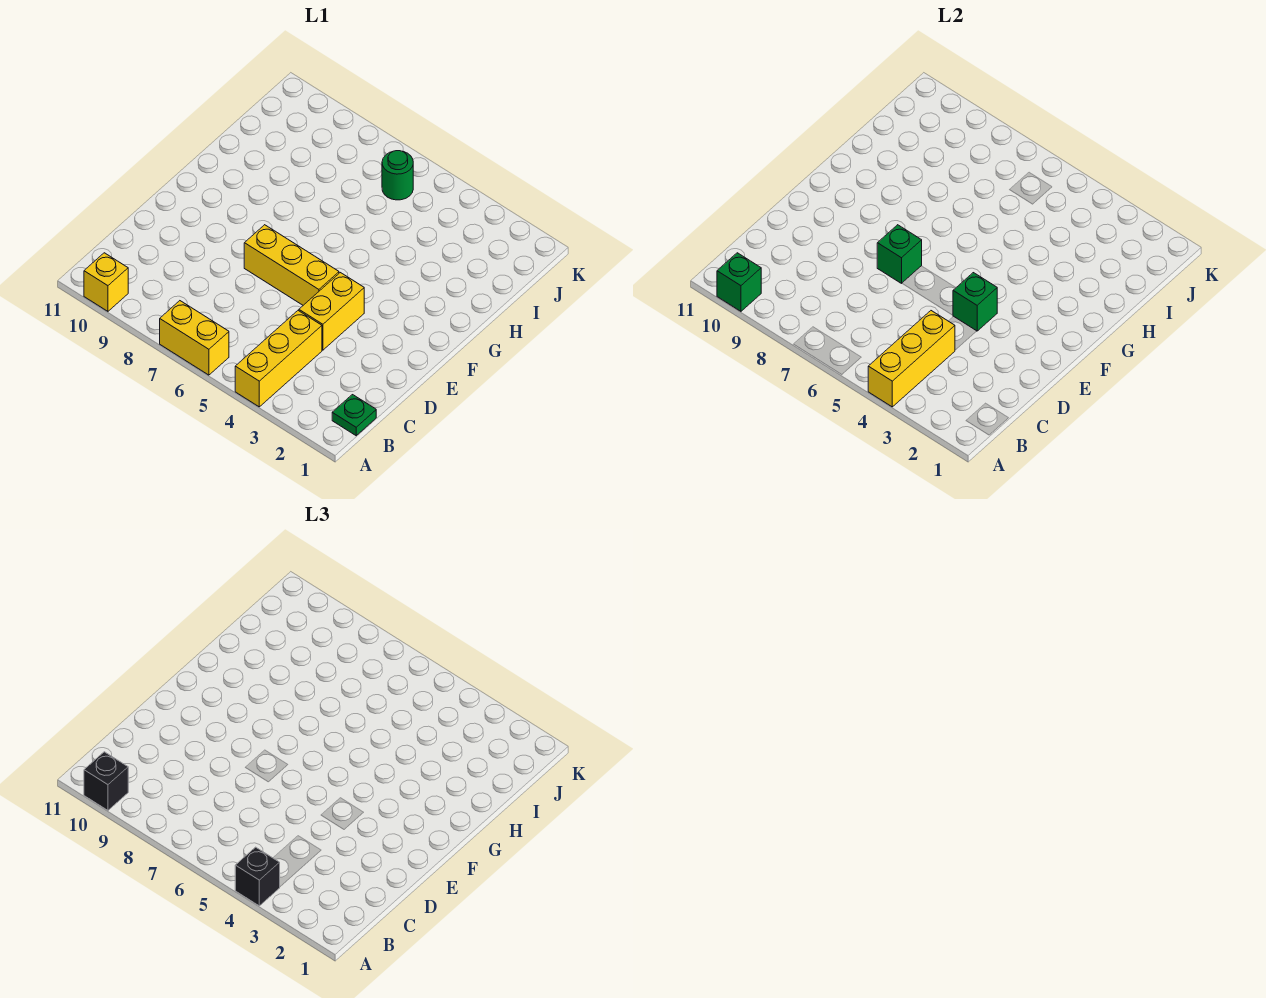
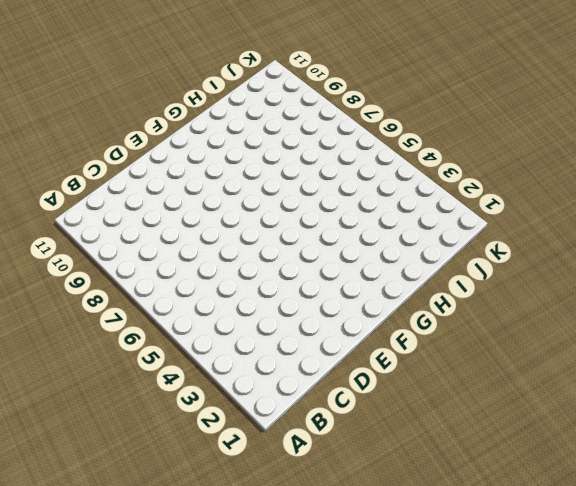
none -> yellow brick A4:C4 level 1
none -> yellow brick A6:A7 level 1
none -> yellow brick A10 level 1

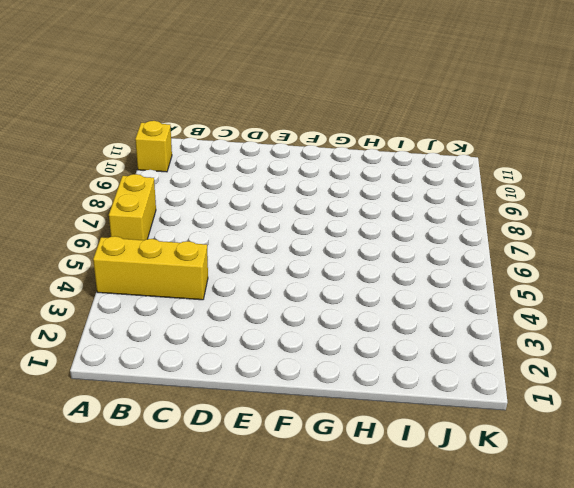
none -> green plate B1 level 1
none -> yellow brick D4:E4 level 1
none -> yellow brick E5:E7 level 1

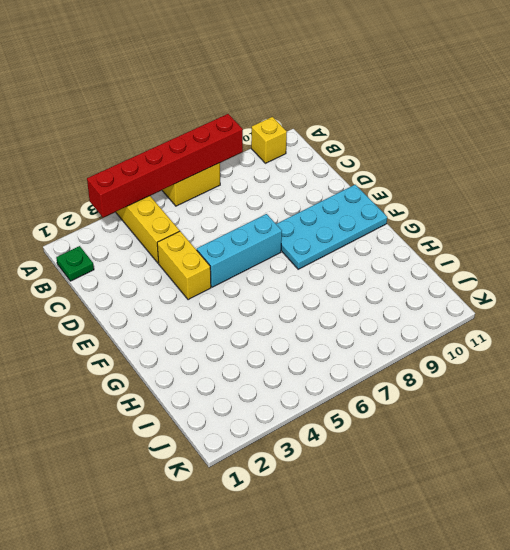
red brick A3:A8 level 2 -> yellow brick A4:C4 level 2
cyan brick E5:E7 level 1 -> yellow brick E5:E7 level 1
cyan plate E8:F11 level 1 -> none
none -> green round brick J6 level 1
none -> green brick A10 level 2
none -> green brick E4 level 2

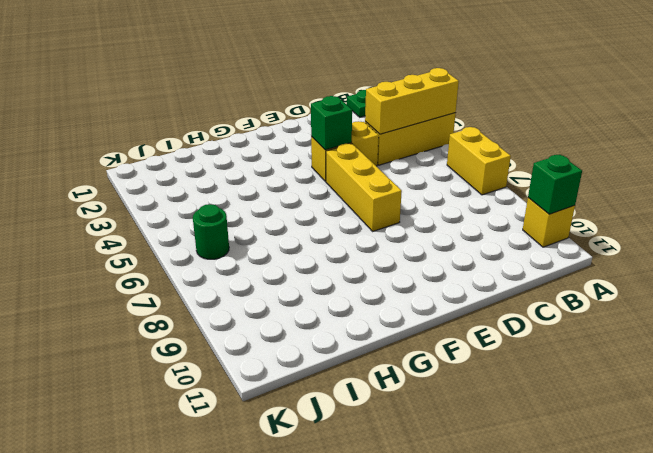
none -> green brick E7 level 2
none -> black brick A4 level 3
none -> black brick A10 level 3

